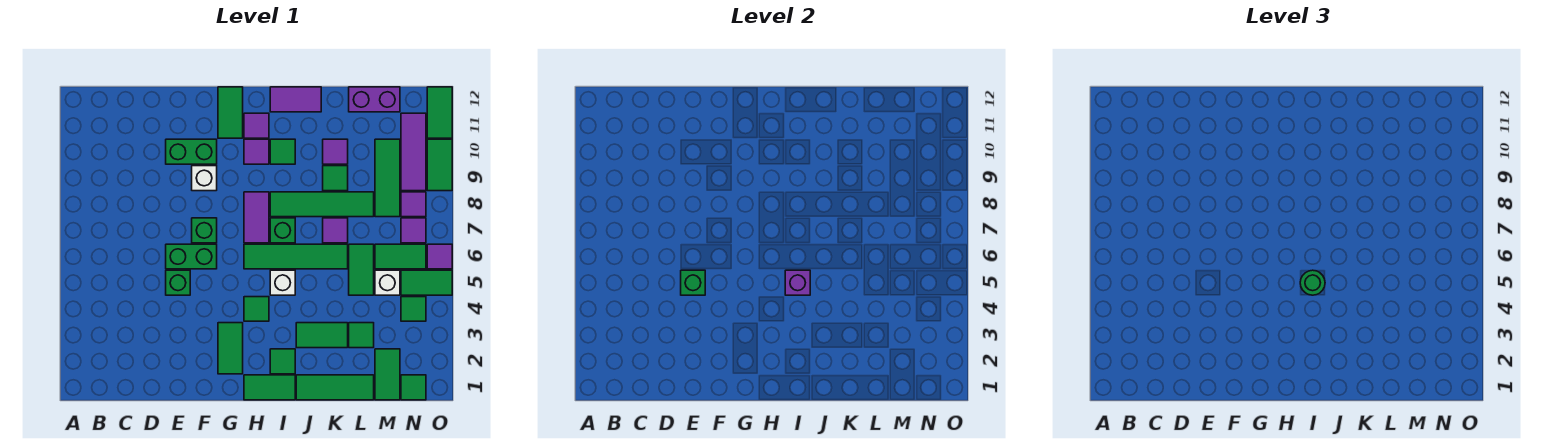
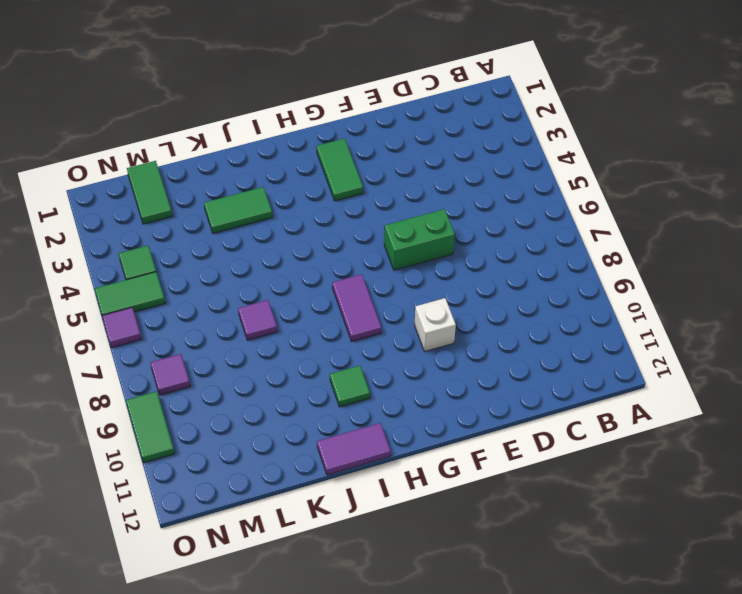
none -> green brick E5 level 1
none -> green brick E10:F10 level 1
none -> green brick F7 level 1
none -> green tile G11:G12 level 1

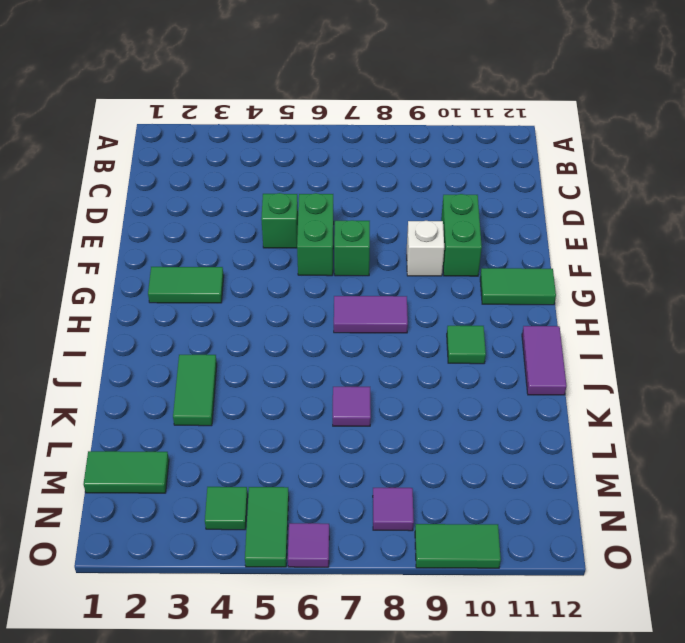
none -> green tile H1:I1 level 1
none -> green tile H4 level 1
none -> green tile H6:K6 level 1
none -> purple tile H10 level 1

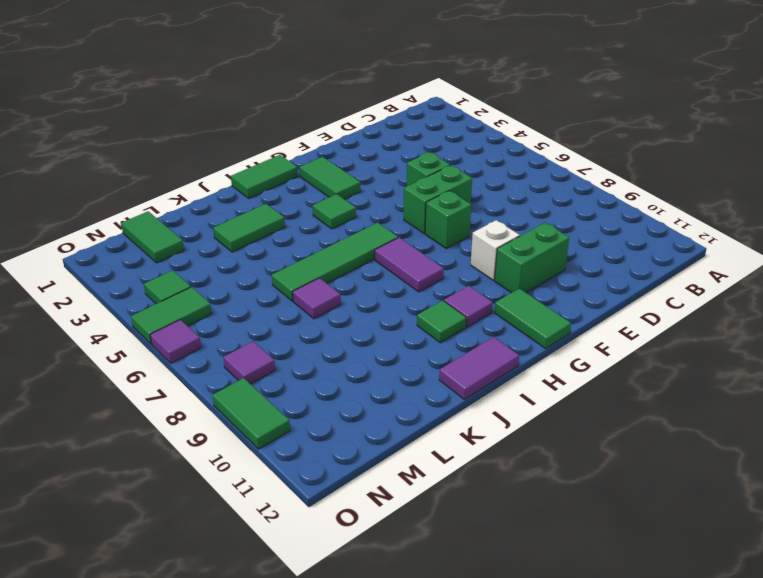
none -> purple tile H11 level 1
none -> green tile I2 level 1
none -> white brick I5 level 1
none -> green brick I7 level 1

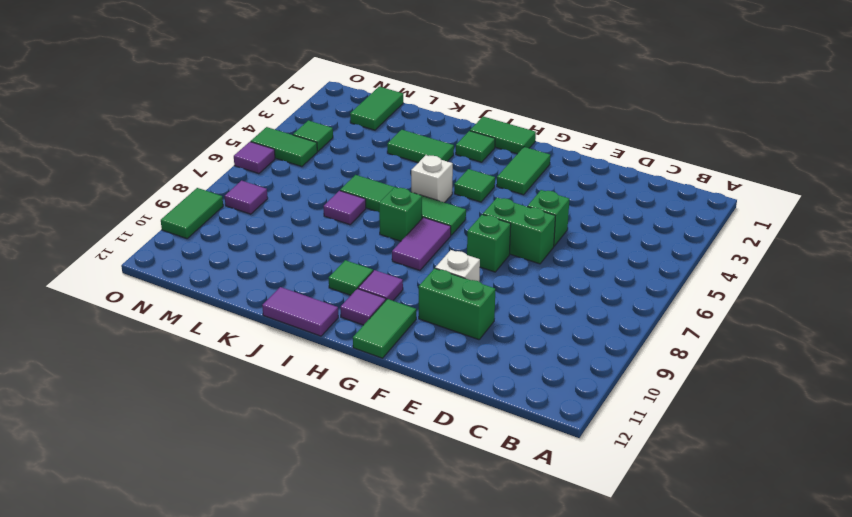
none -> green tile I8:L8 level 1
none -> green tile J1:L1 level 1
none -> green tile K9 level 1
none -> purple tile K10 level 1

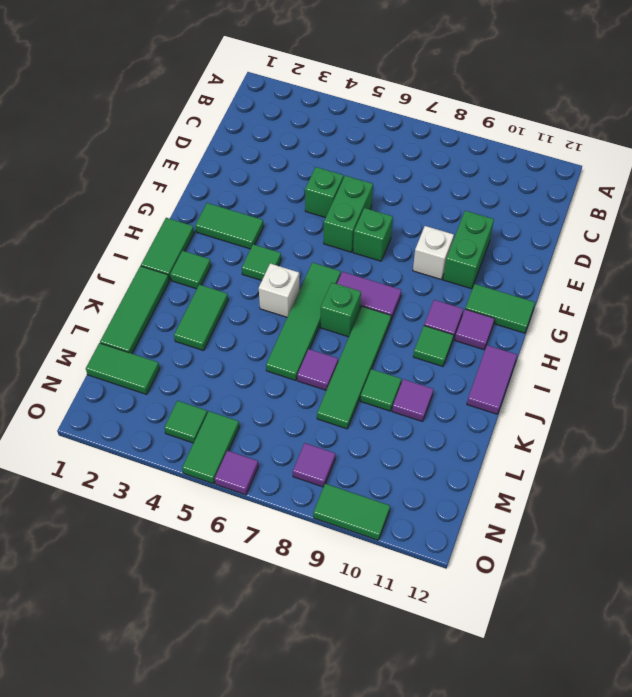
none -> green tile L3 level 1
none -> green tile L5:L6 level 1
none -> purple brick L12:M12 level 1
none -> white brick M5 level 1

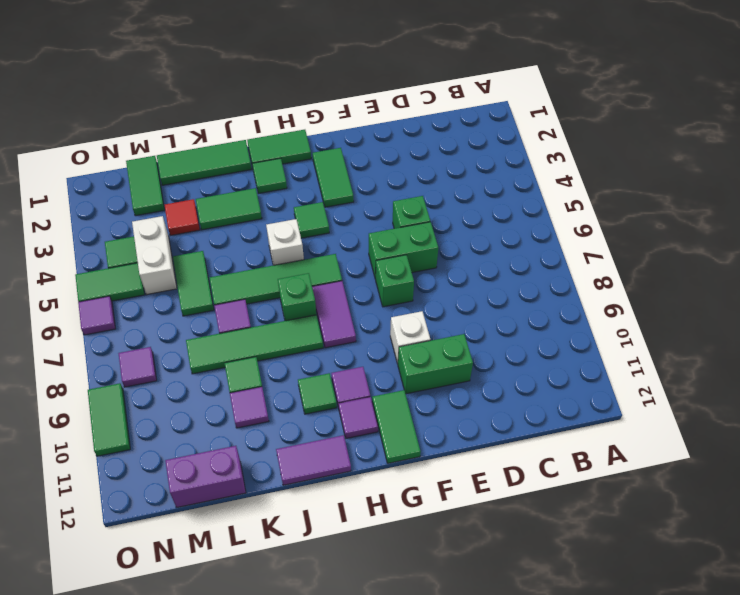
red tile L3 level 1 -> green tile L3 level 1
white brick M4:M5 level 1 -> white brick M5 level 1
none -> green tile M6:N6 level 1
none -> green tile M8:M10 level 1
none -> green tile N1 level 1
none -> purple tile N7 level 1

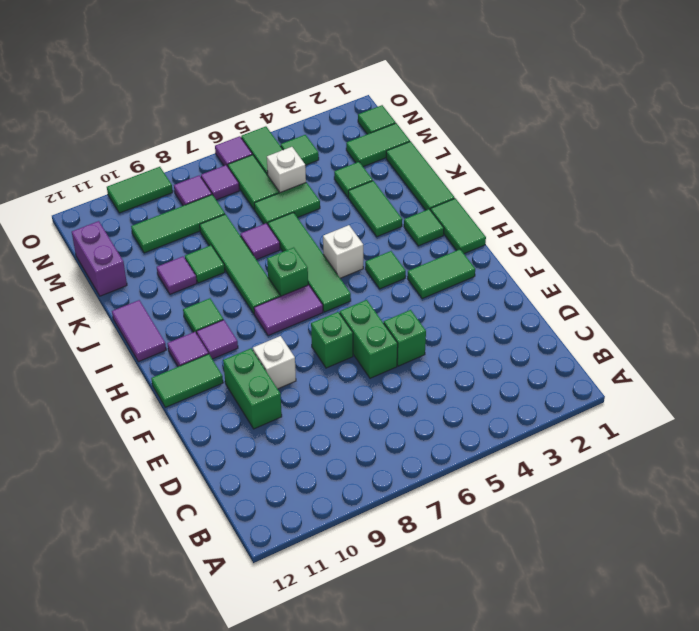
none -> purple tile N9:N11 level 1
none -> green tile O11:O12 level 1
none -> green brick E5 level 2
none -> purple brick I5 level 2

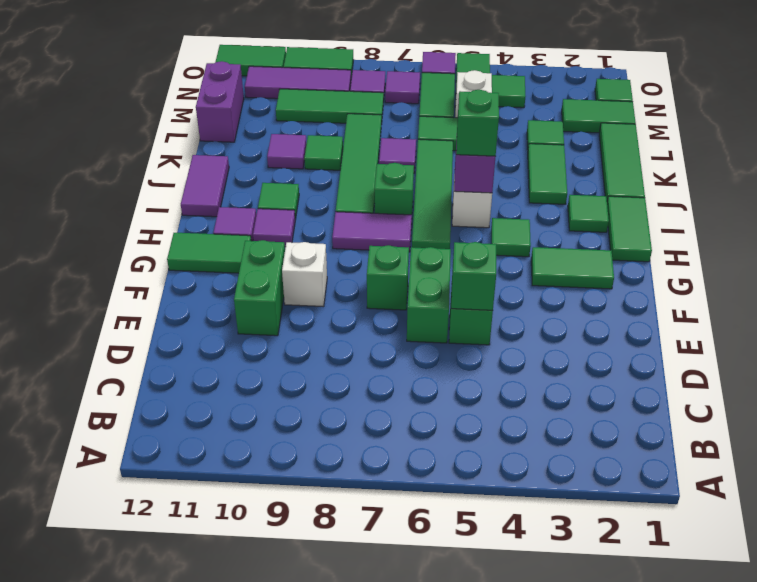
green brick I5 level 3 -> green round brick I5 level 3

